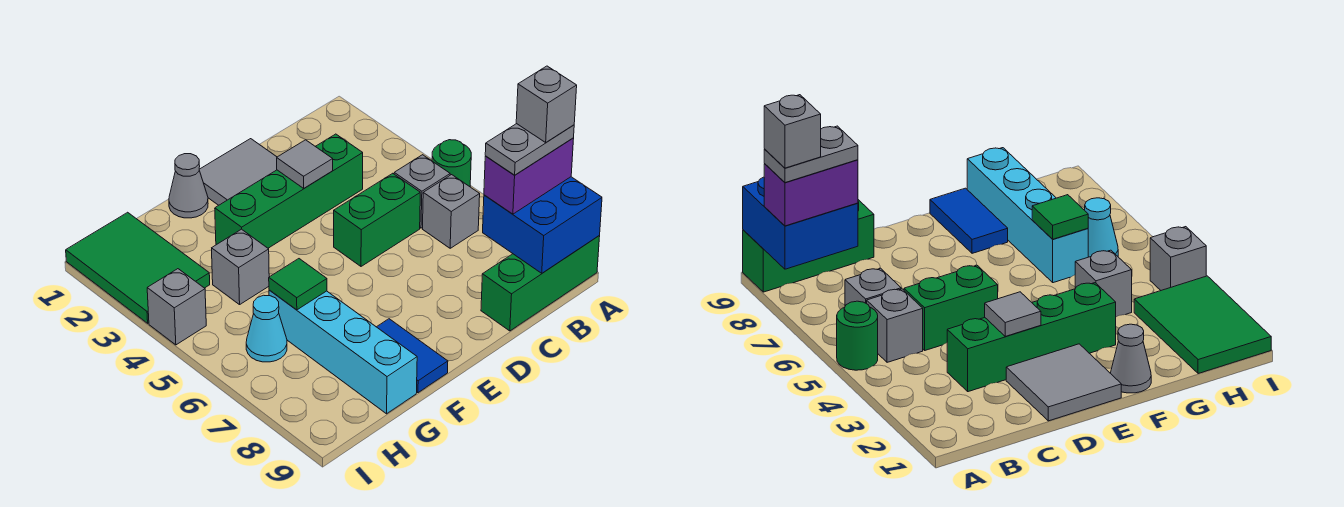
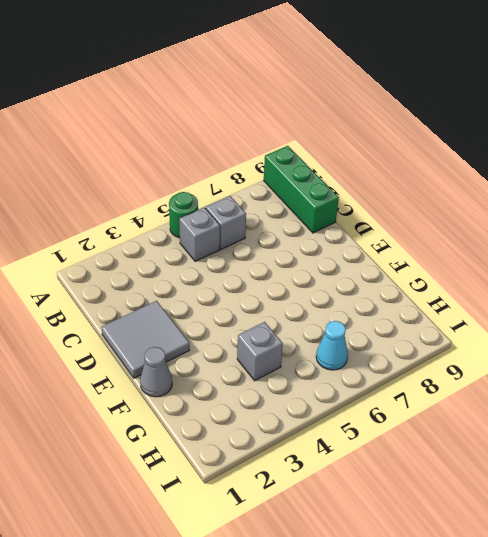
none -> green brick C3:F3 level 1
none -> green brick C5:D5 level 1
none -> blue tile F8:F9 level 1

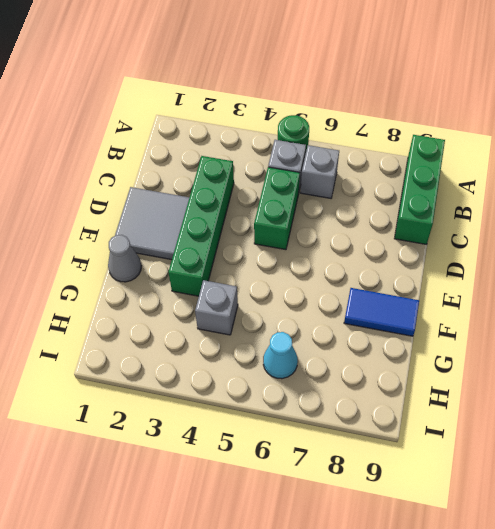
none -> cyan brick G6:G9 level 1
none -> green tile H1:I3 level 1
none -> grey brick I4 level 1

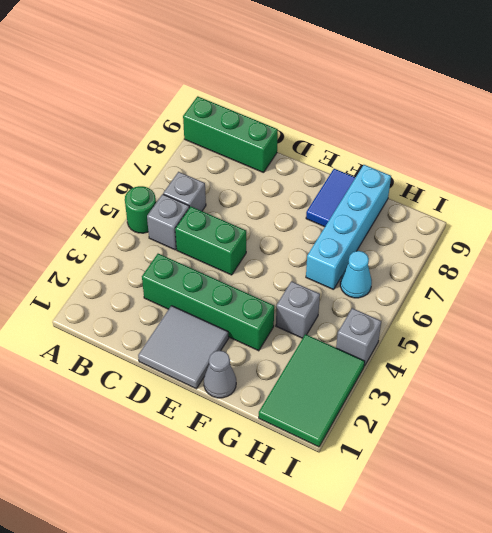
none -> blue brick A8:B9 level 2
none -> grey tile D3 level 2
none -> green tile G6 level 2

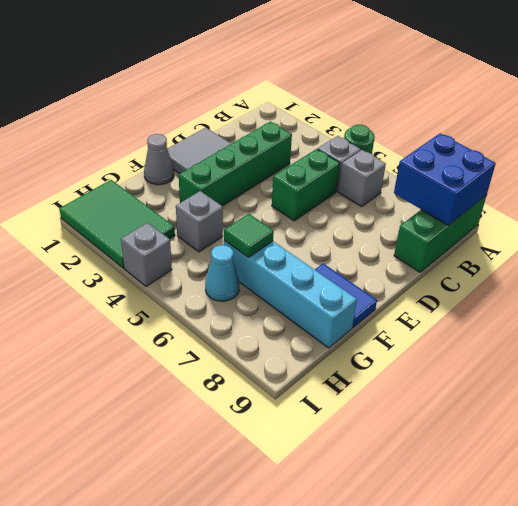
none -> grey tile D3 level 2
none -> purple brick A8:B8 level 3
none -> grey plate A8:B8 level 4

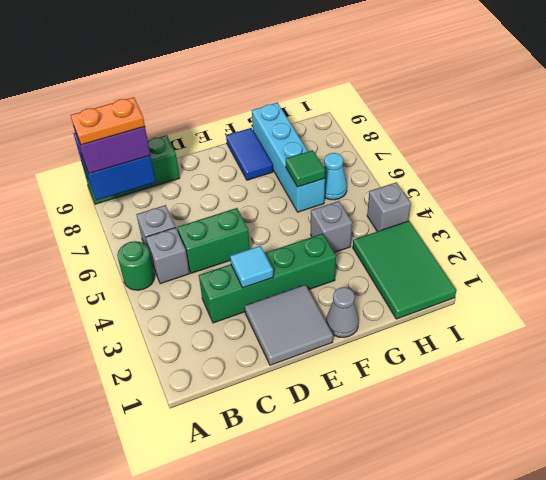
orange plate A8:B8 level 4 -> grey plate A8:B8 level 4
cyan tile D3 level 2 -> grey tile D3 level 2
none -> grey brick A8 level 5

